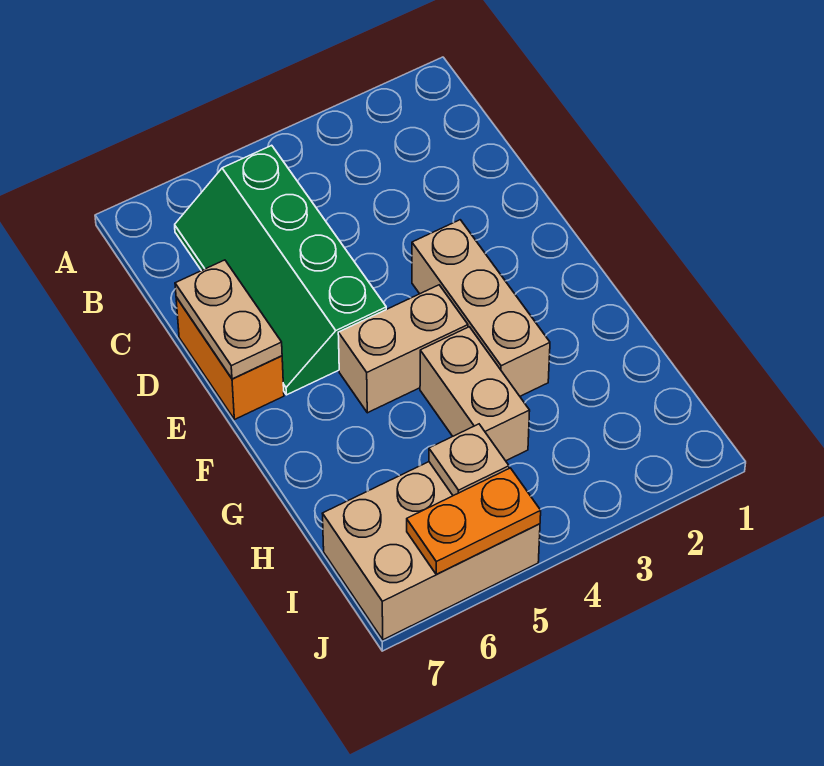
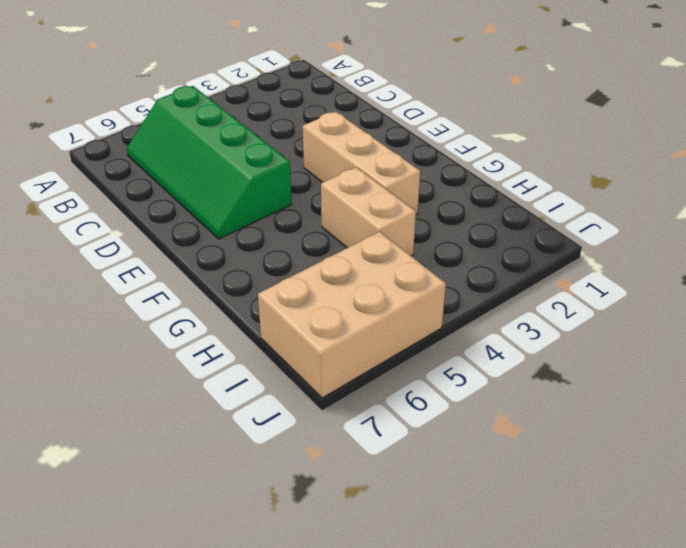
none -> orange brick D7:E7 level 1
none -> tan brick F4:F5 level 1

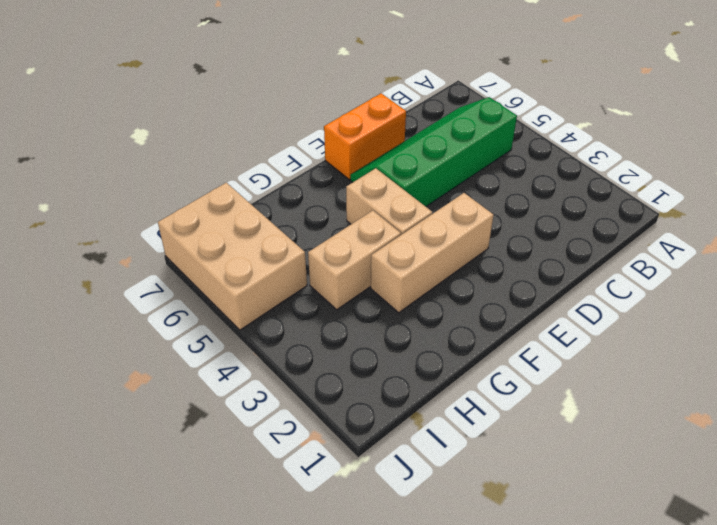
none -> tan plate D7:E7 level 2
none -> tan plate I5 level 2

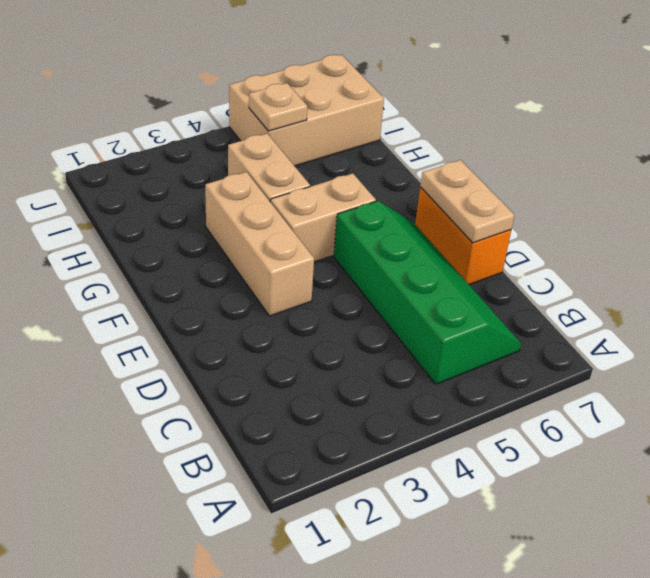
none -> orange plate J5:J6 level 2

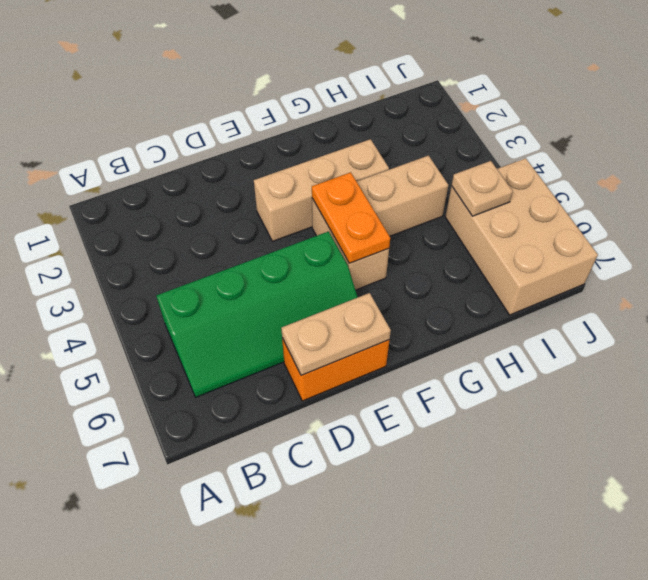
orange plate F4:F5 level 2 -> orange plate J5:J6 level 2

